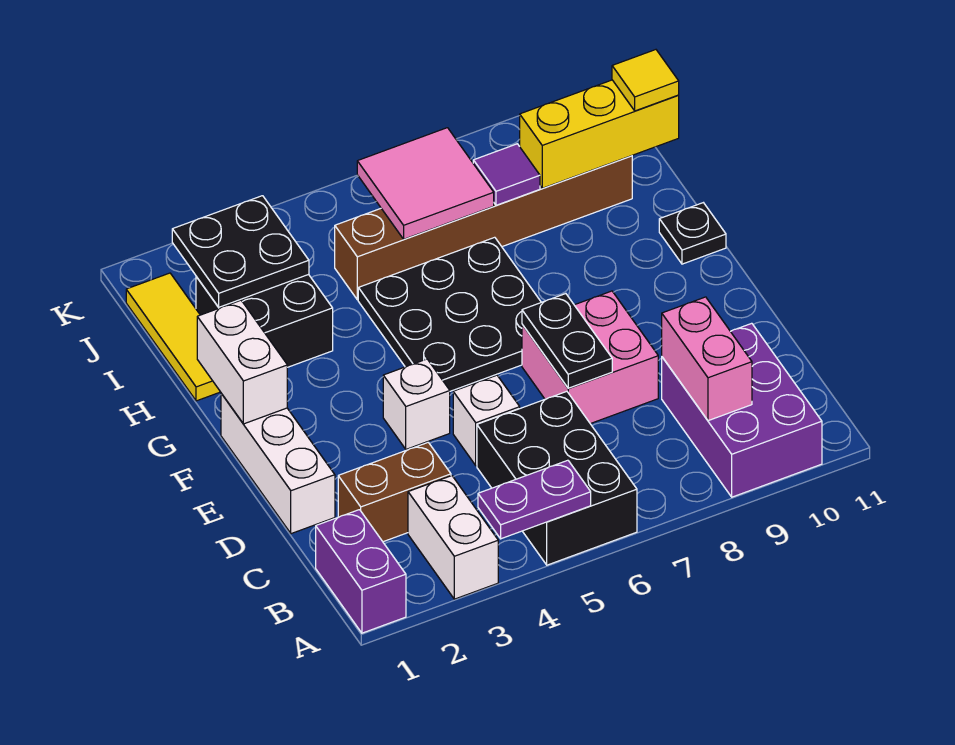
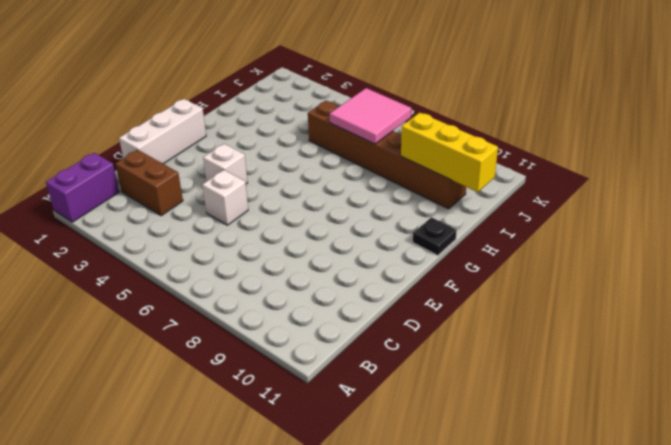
none -> white brick A3:B3 level 1
none -> black brick A5:C6 level 1
none -> purple brick A9:C10 level 1

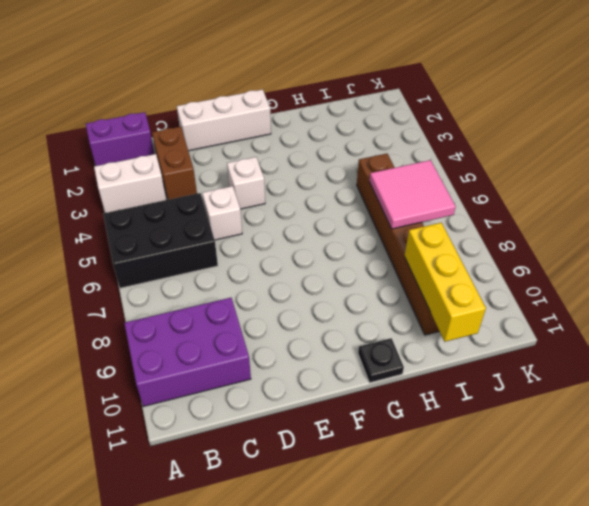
none -> pink brick D7:E8 level 1
none -> black plate F5:H7 level 1
none -> yellow tile H1:J1 level 1

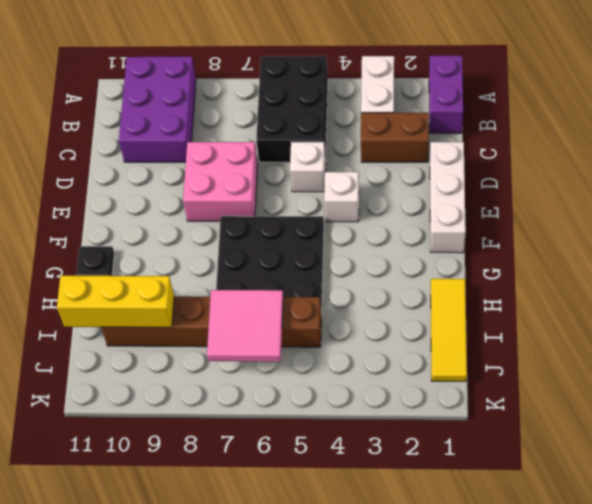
none -> black brick H2:I3 level 1
none -> purple plate A4:A5 level 2
none -> pink brick B9:C9 level 2

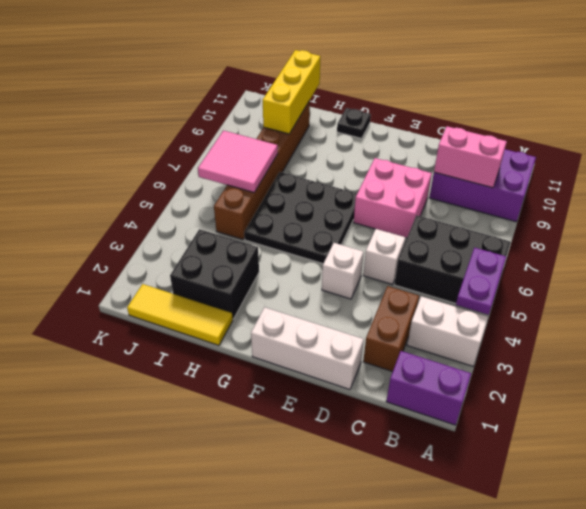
none -> black plate D7:E7 level 2
none -> white brick F1:G1 level 2
none -> black plate I2:J3 level 2

